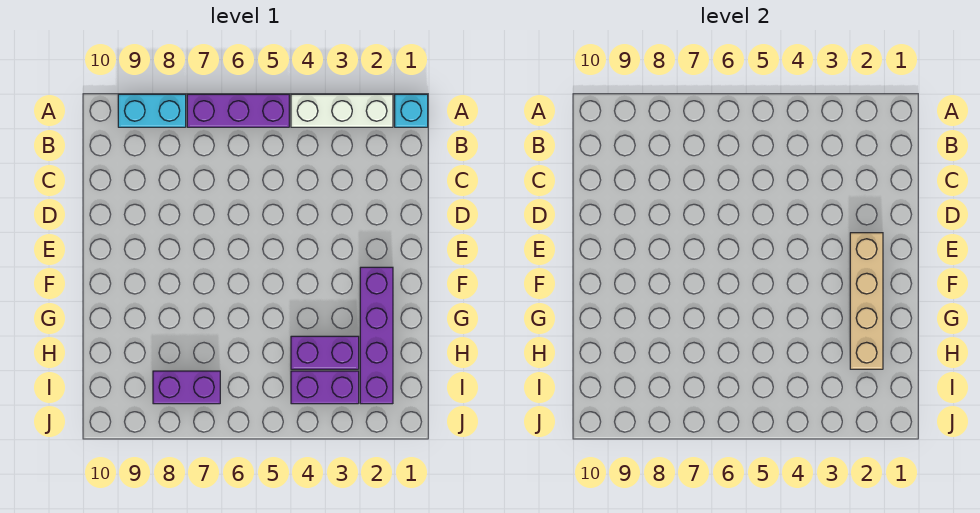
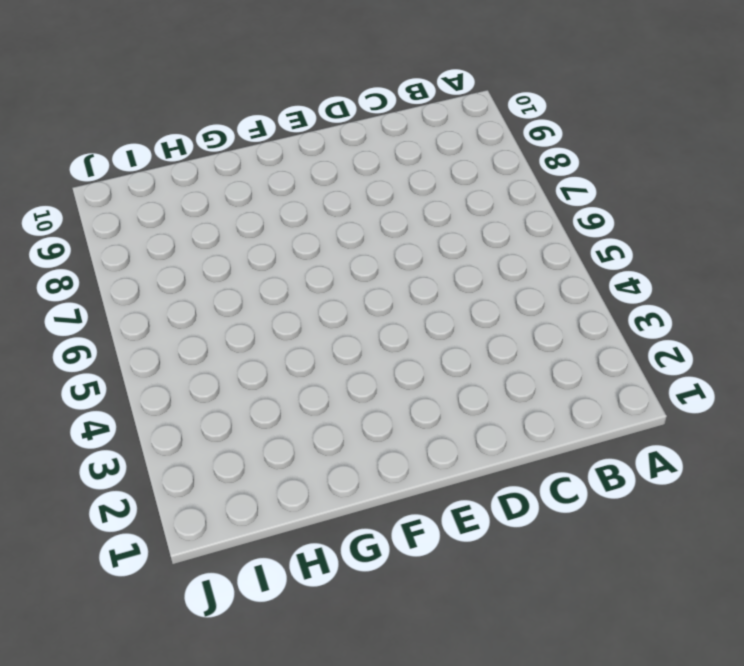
none -> cyan brick A1 level 1
none -> white brick A2:A4 level 1

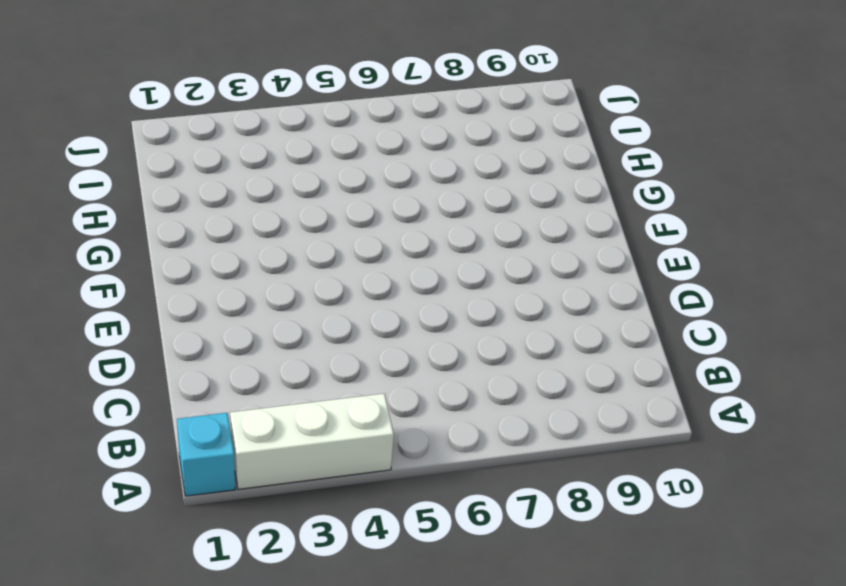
none -> purple brick A5:A7 level 1
none -> cyan brick A8:A9 level 1

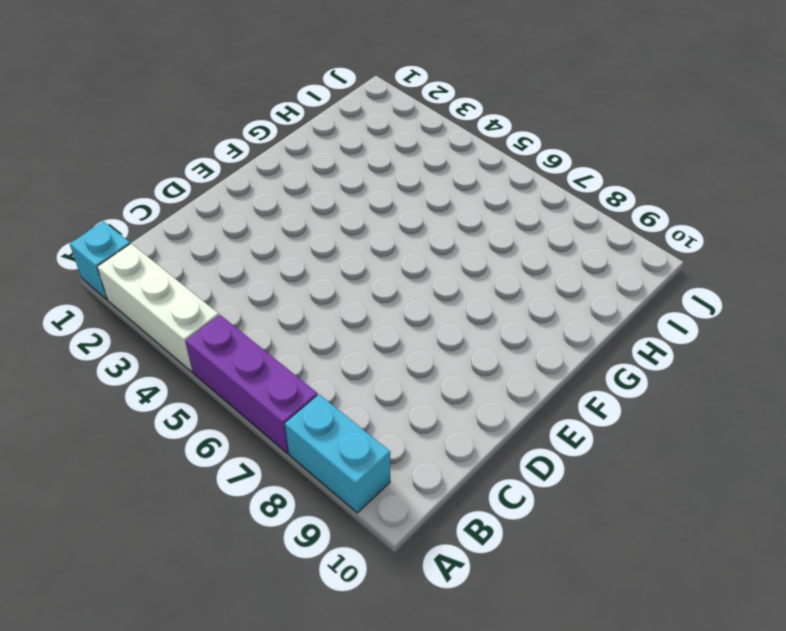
none -> purple brick F2:I2 level 1
none -> purple brick H3:H4 level 1

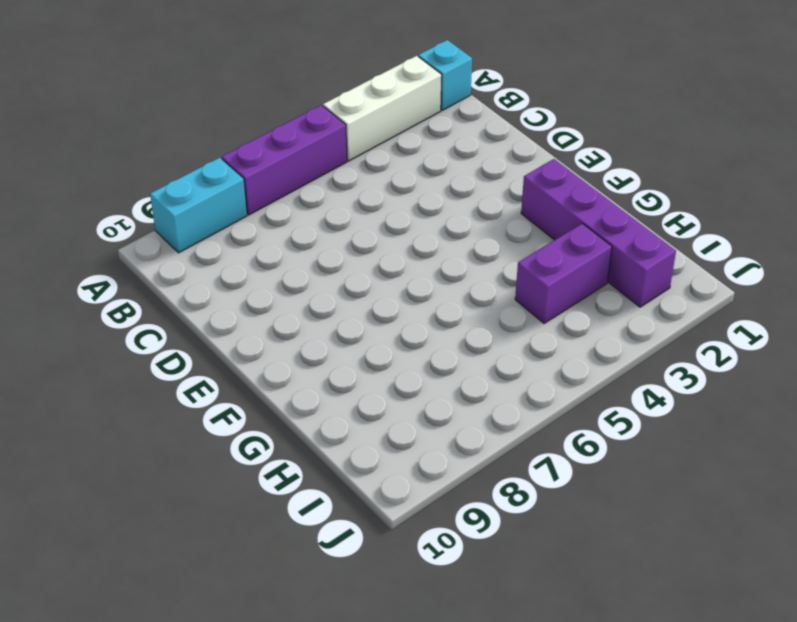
none -> purple brick I3:I4 level 1
none -> purple brick I7:I8 level 1

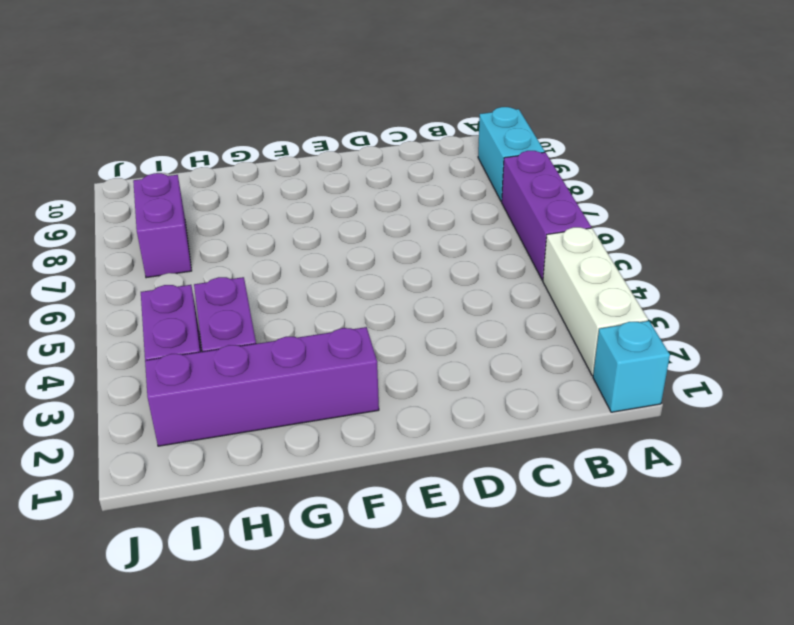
none -> tan brick E2:H2 level 2

